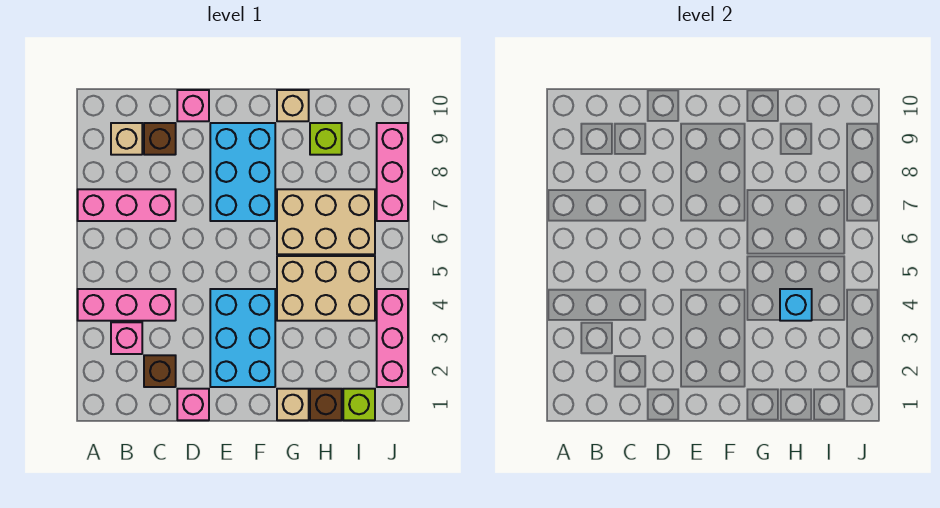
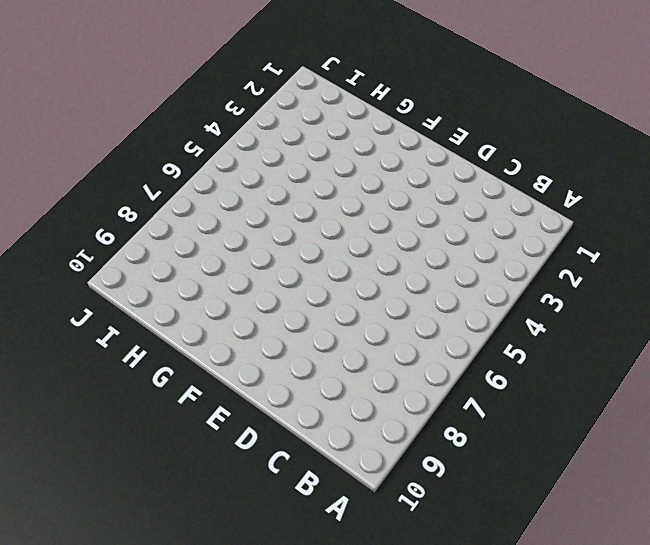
none -> pink brick A4:C4 level 1
none -> pink brick A7:C7 level 1
none -> pink brick B3 level 1

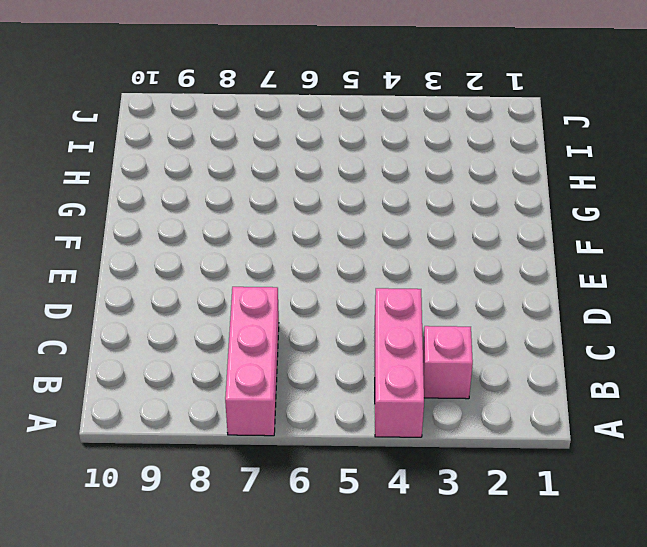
none -> tan brick B9 level 1
none -> brown brick C2 level 1
none -> brown brick C9 level 1

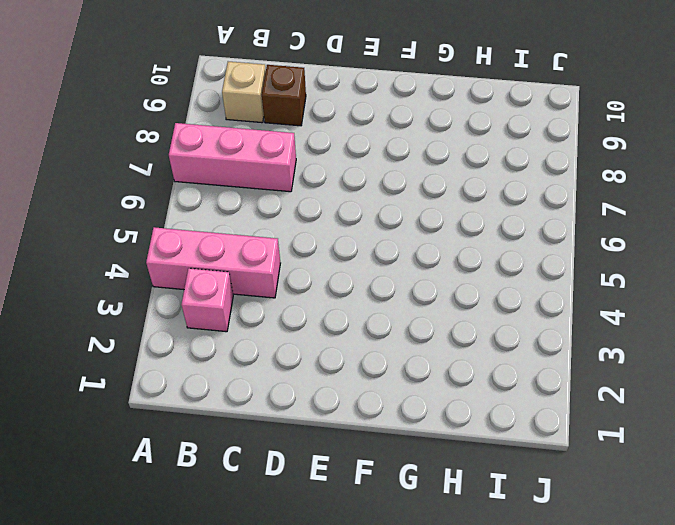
none -> brown brick C2 level 1
none -> pink brick D1 level 1
none -> pink brick D10 level 1

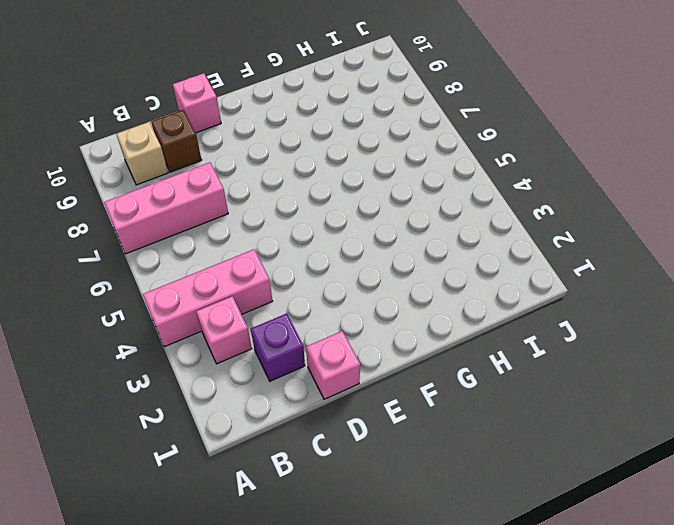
purple brick C2 level 1 -> brown brick C2 level 1
none -> cyan brick E2:F4 level 1
none -> cyan brick E7:F9 level 1
none -> tan brick G1 level 1

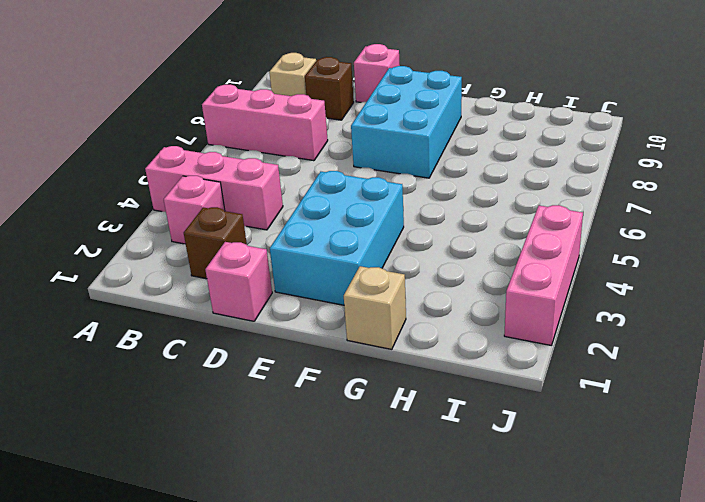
none -> tan brick G4:I5 level 1
none -> tan brick G6:I7 level 1
none -> tan brick G10 level 1

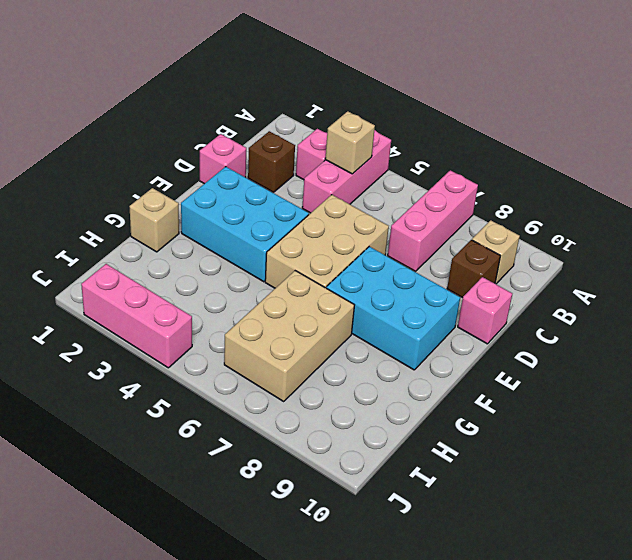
tan brick B4 level 2 -> tan brick G10 level 1
tan brick D5:F6 level 1 -> tan brick G4:I5 level 1
none -> brown brick H1 level 1
none -> lime brick H9 level 1
none -> lime brick I1 level 1

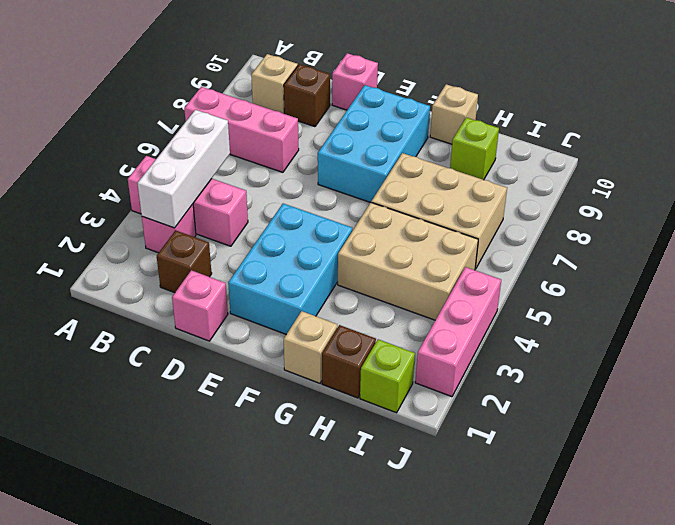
white brick B3:B5 level 2 -> none
none -> pink brick J7:J9 level 1
none -> cyan brick H4 level 2

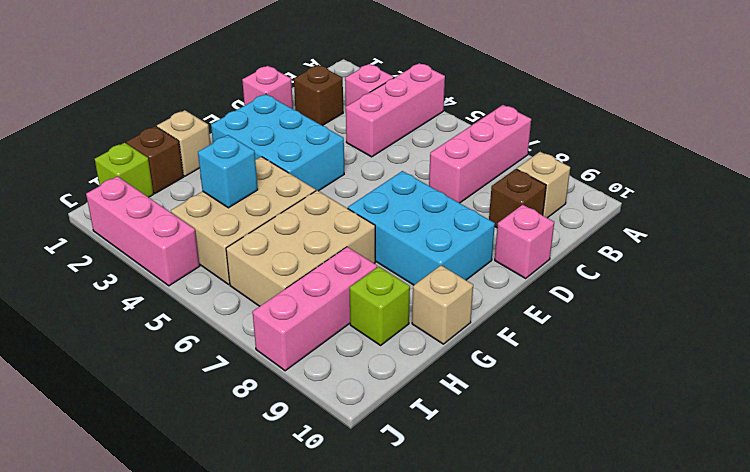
pink brick H8:J8 level 1 -> pink brick J7:J9 level 1

